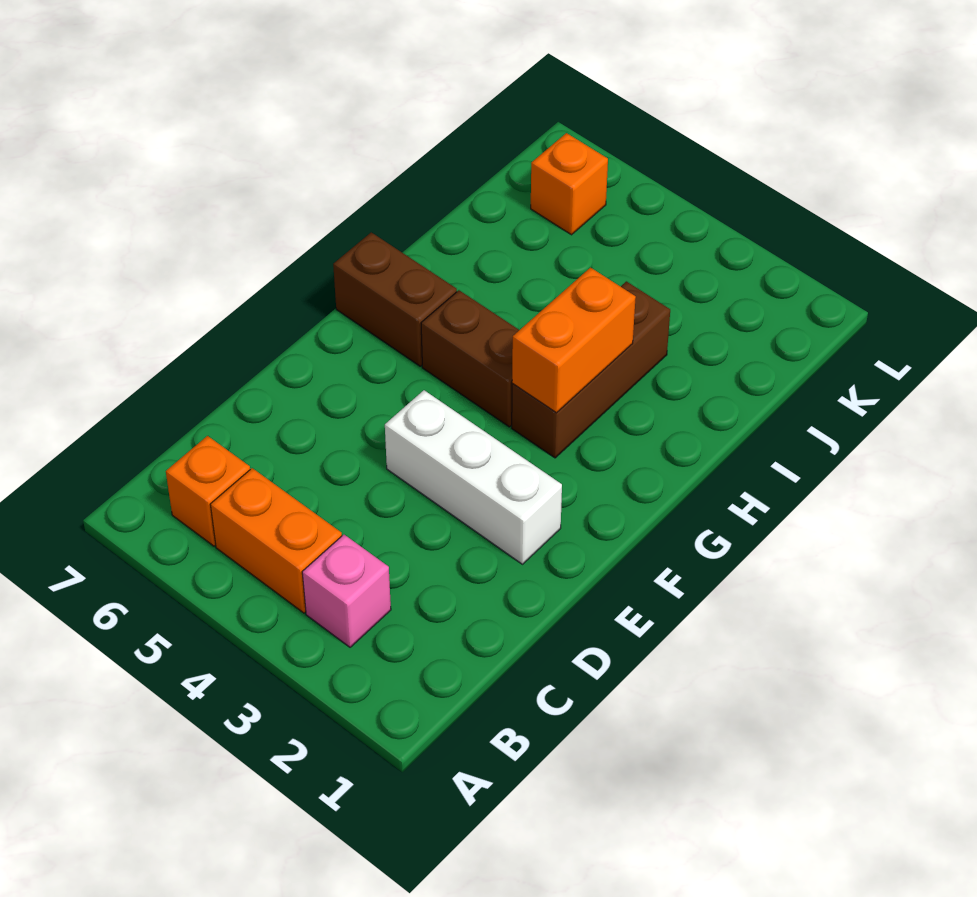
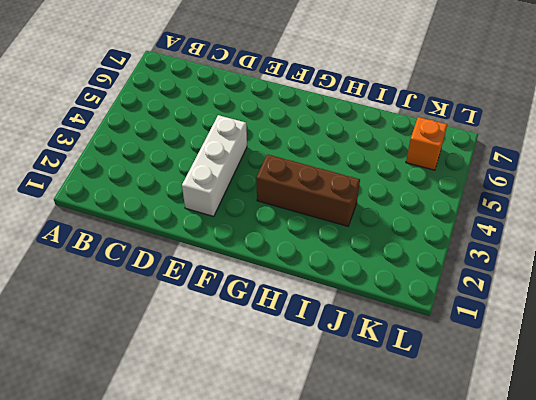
none -> pink brick B3 level 1
none -> orange brick B4:B5 level 1

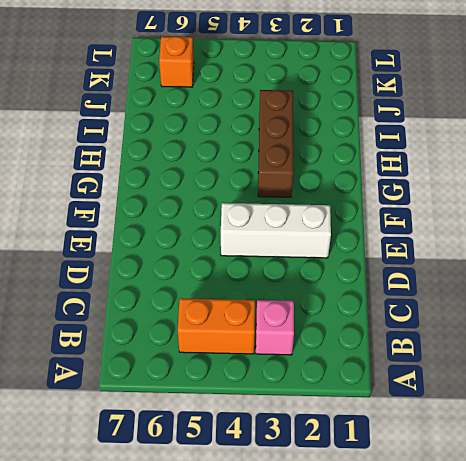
none -> orange brick B6 level 1
none -> brown brick G4:G5 level 1

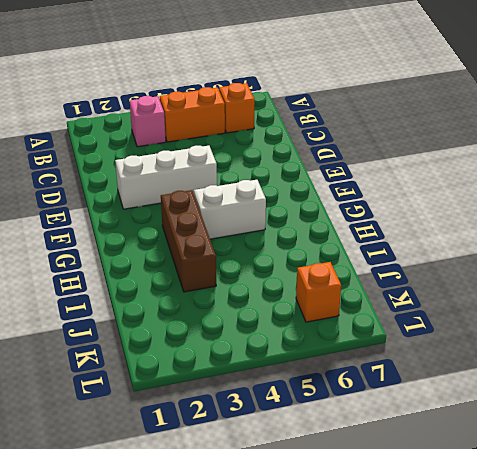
white brick G4:G5 level 1 -> brown brick G4:G5 level 1
none -> brown brick G6:G7 level 1
none -> orange brick G3:H3 level 2

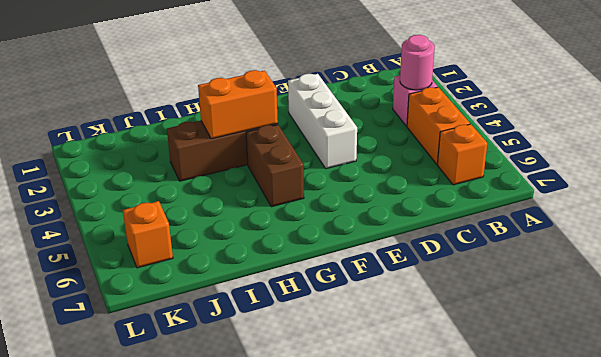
pink round brick B3 level 2 -> none
none -> brown brick G6:G7 level 1

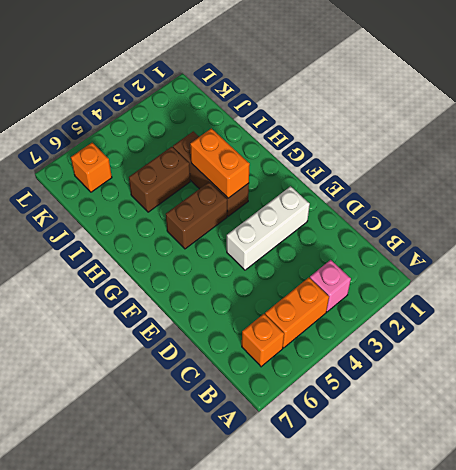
brown brick I4:I5 level 1 -> brown brick G6:G7 level 1

